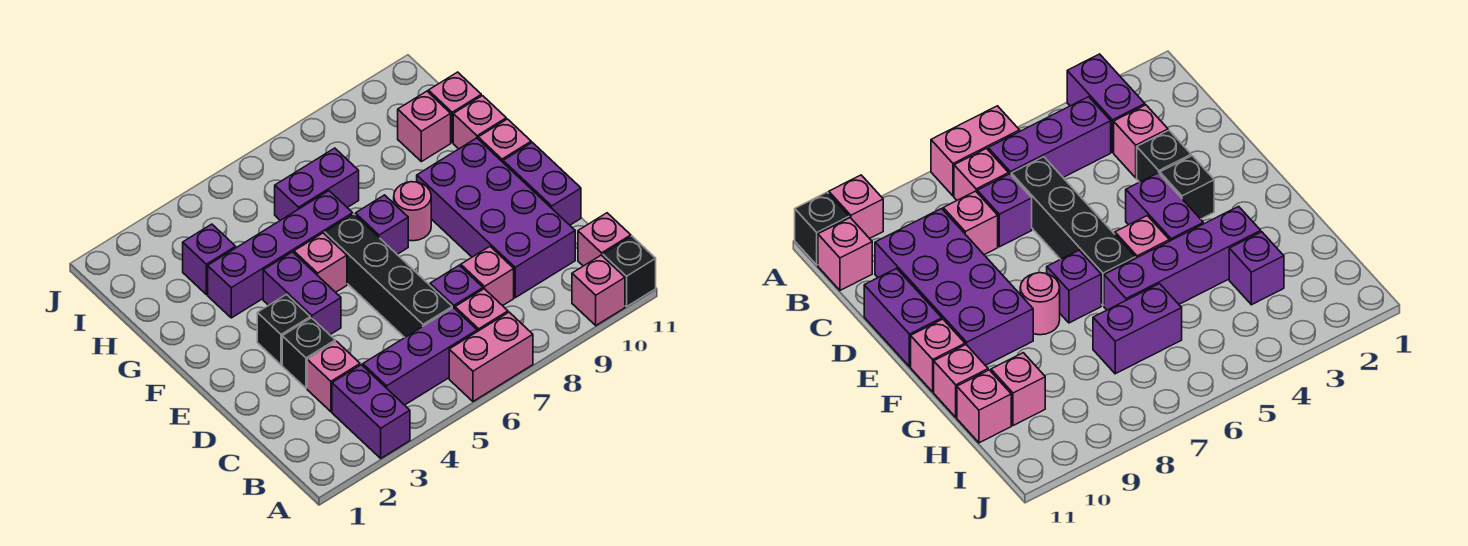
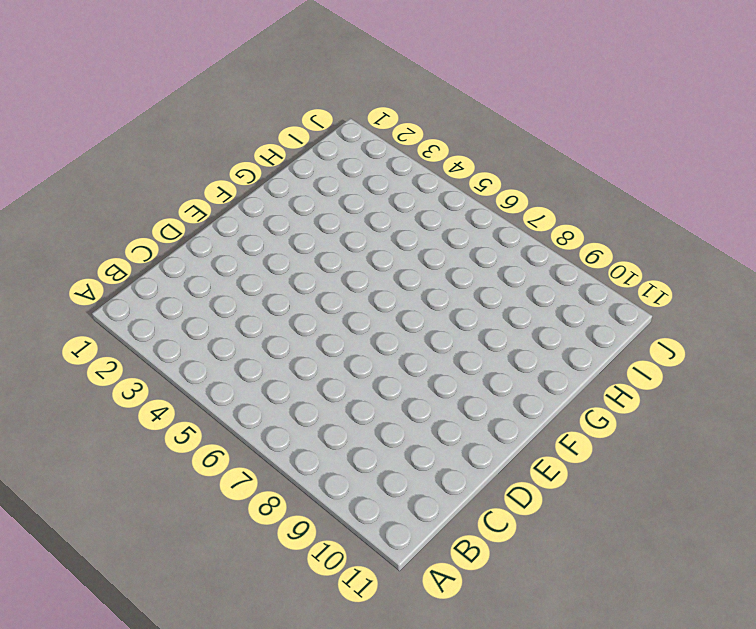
none -> purple brick A3:B3 level 1
none -> pink brick A6:A7 level 1
none -> pink brick A10 level 1

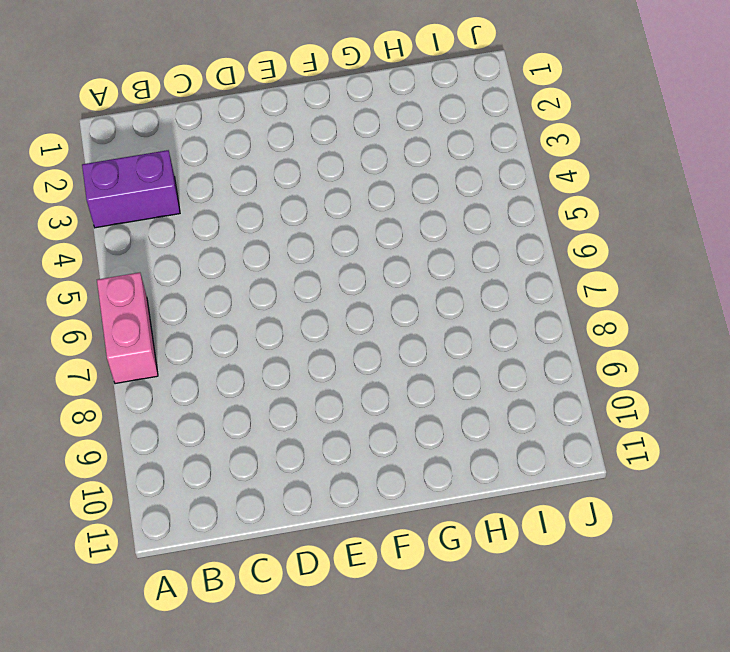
none -> pink brick A10 level 1
none -> black brick A11 level 1
none -> purple brick B4:B6 level 1

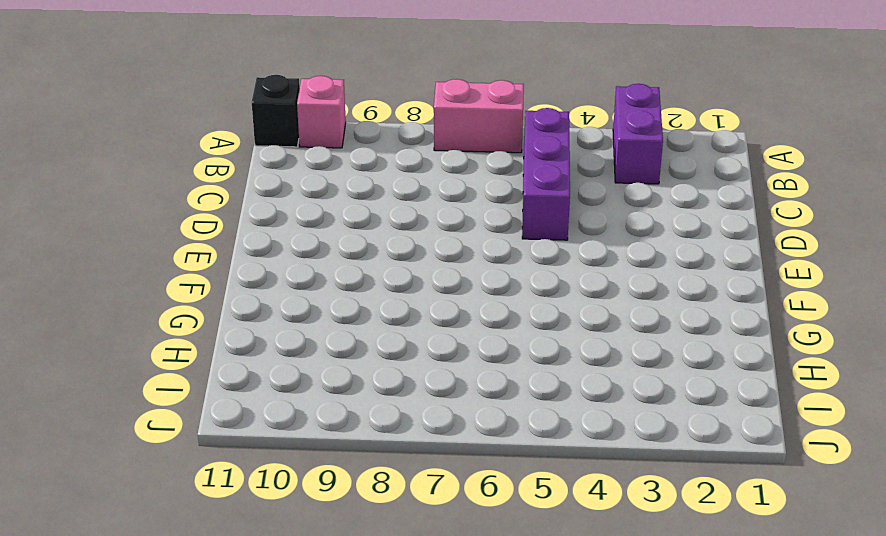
purple brick B5:D5 level 1 -> purple brick B4:B6 level 1
none -> pink brick B7 level 1
none -> pink brick B11 level 1
none -> pink brick C3 level 1

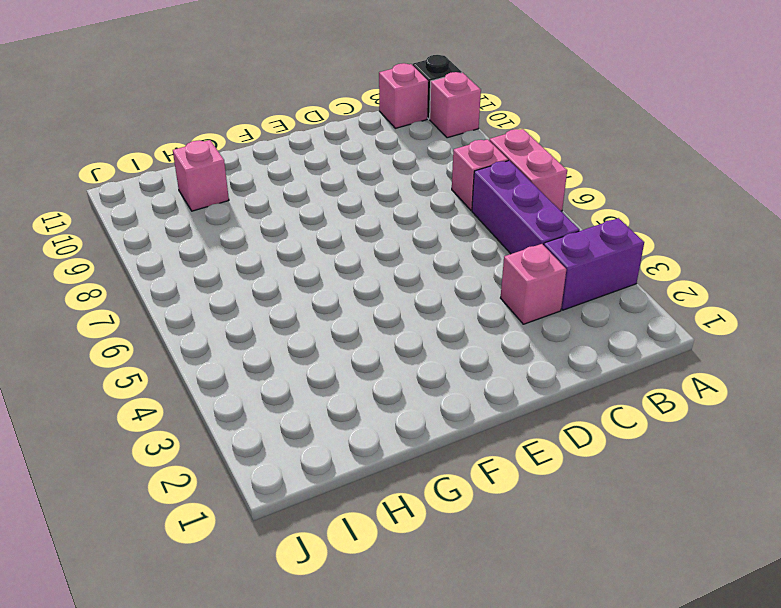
none -> black brick C6:F6 level 1
none -> purple brick C7 level 1
none -> pink brick C8 level 1

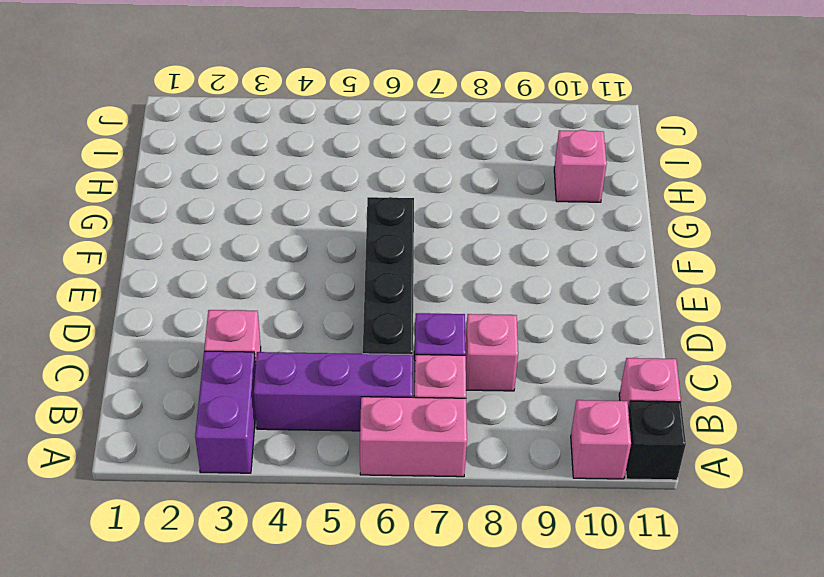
none -> purple brick C9:F10 level 1
none -> black brick D3 level 1
none -> purple brick D11:E11 level 1

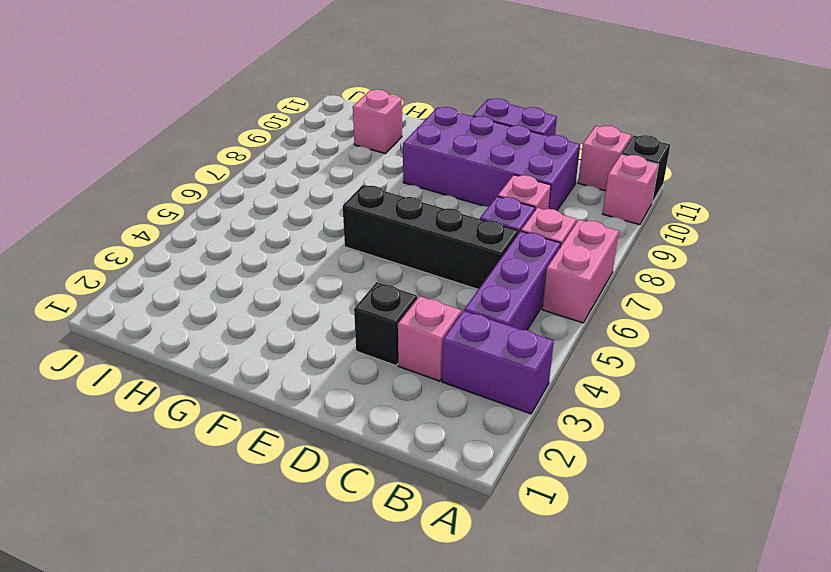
none -> black brick E3 level 1
none -> purple brick E4:F4 level 1
none -> pink brick F5 level 1

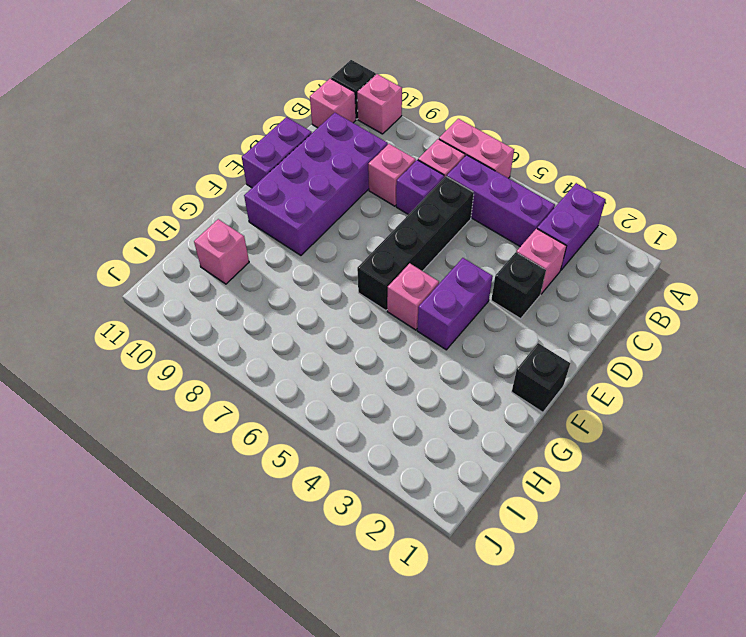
black brick F1 level 1 -> black brick E3 level 1
none -> purple brick F7 level 1
none -> pink round brick F8 level 1
none -> pink brick F11 level 1

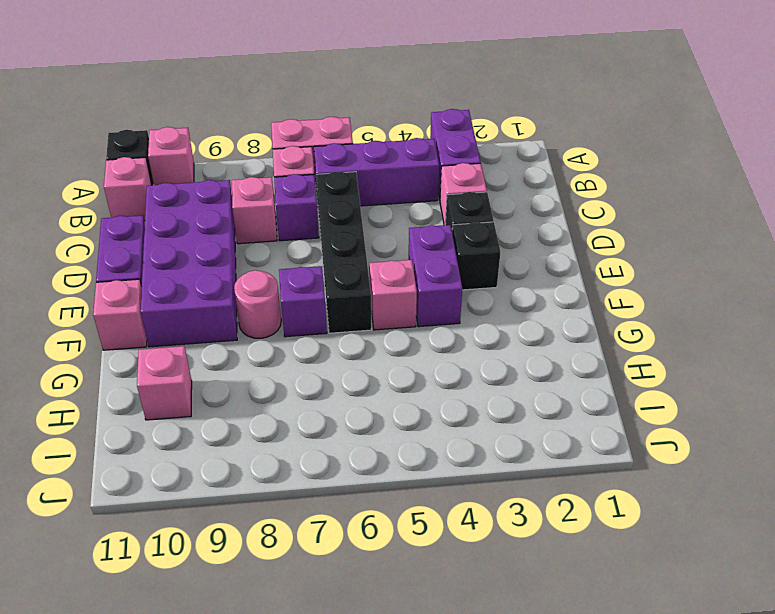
none -> purple brick G3:G6 level 1
none -> pink brick G11 level 1
none -> purple brick H3 level 1

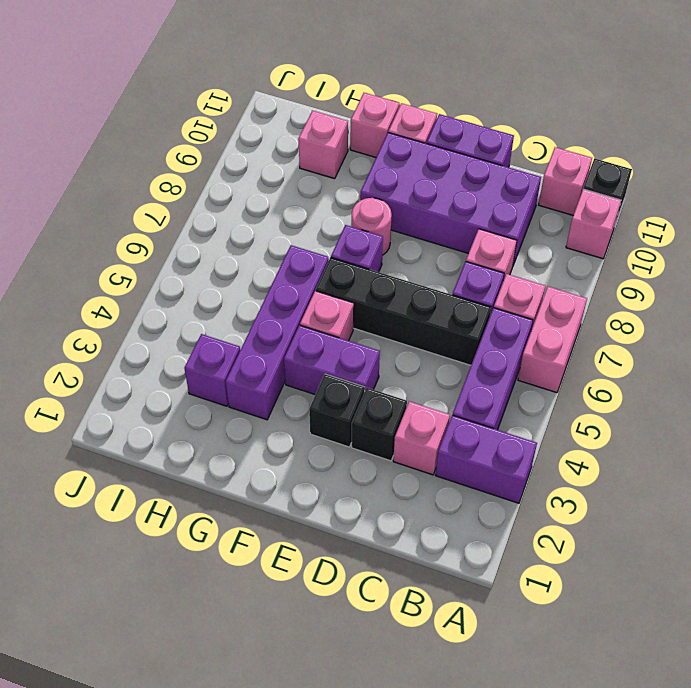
none -> purple brick H6:H7 level 1
none -> pink brick H11 level 1

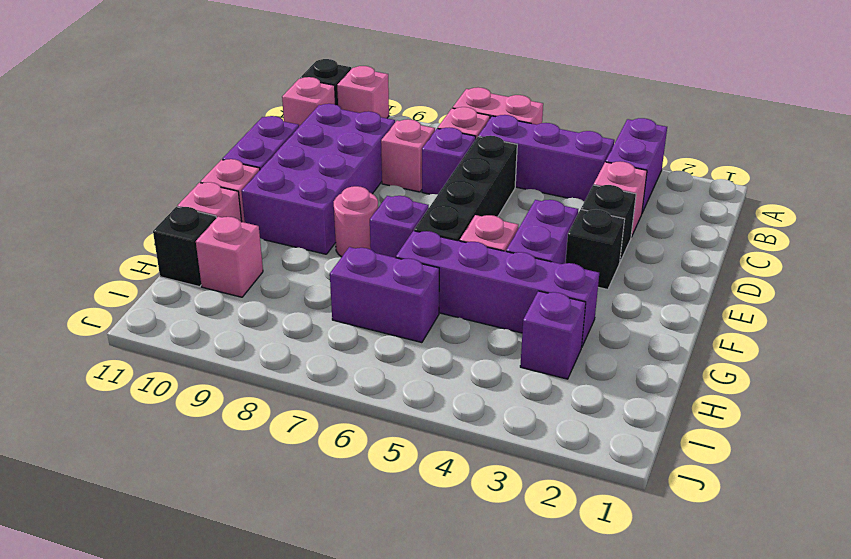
black brick H11 level 1 -> pink brick H11 level 1

